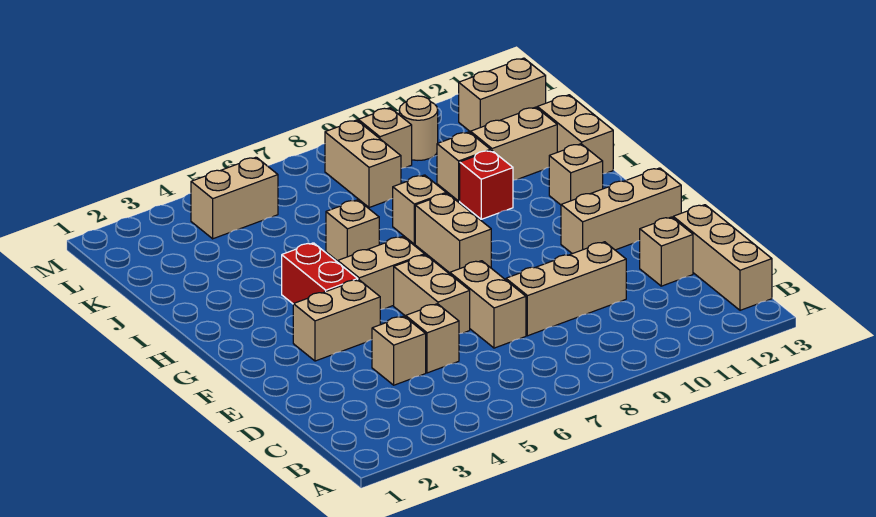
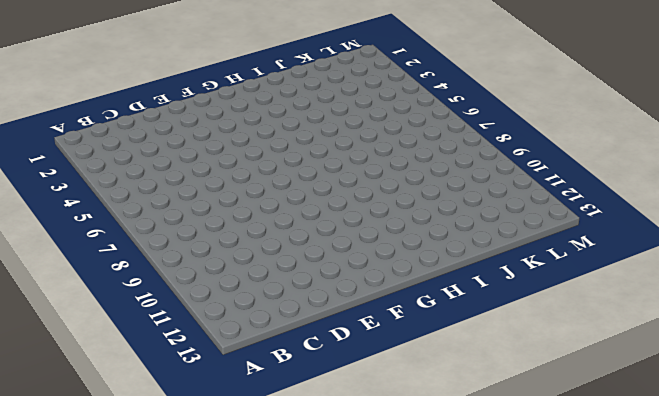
none -> tan brick B13:D13 level 1
none -> tan brick D4 level 1
none -> tan brick D5 level 1

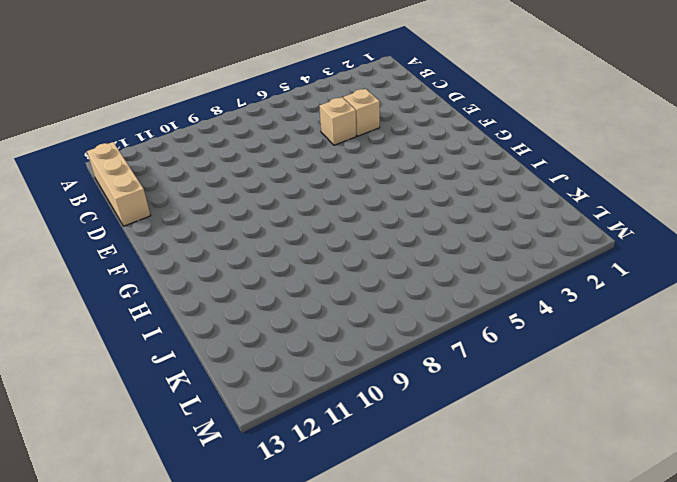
none -> tan brick D7:E7 level 1
none -> tan brick D8:D10 level 1
none -> tan brick D12 level 1

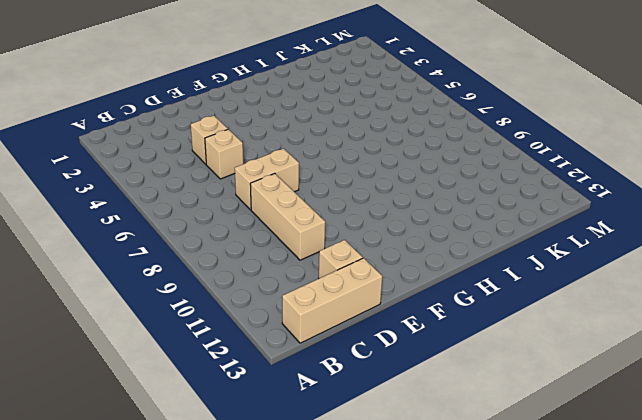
none -> tan brick E6:F6 level 1
none -> tan brick F3:F4 level 1
none -> tan brick F11:F13 level 1

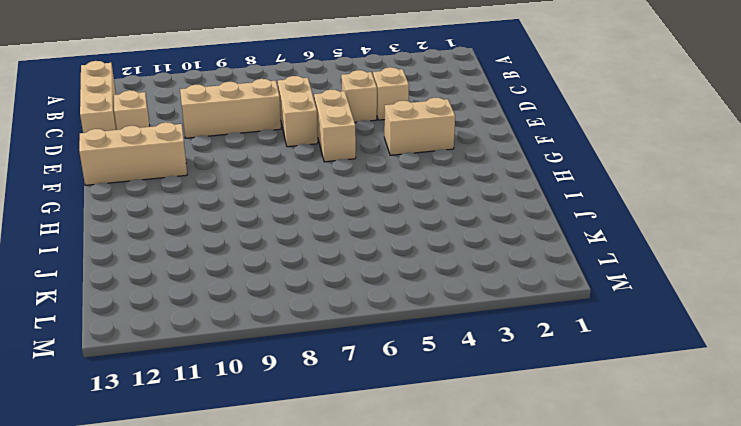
none -> red brick G4:H4 level 1
none -> tan brick G5:G6 level 1
none -> tan brick G8:H8 level 1

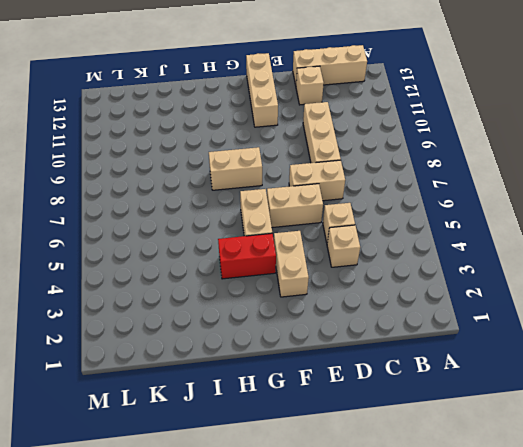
none -> tan brick H12 level 1
none -> tan brick I6 level 1
none -> tan brick I8 level 1

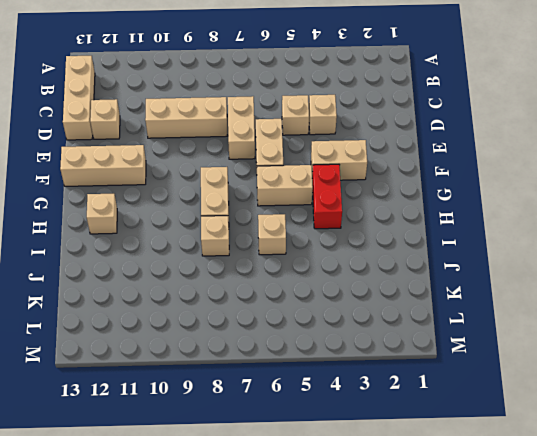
none -> red brick I10 level 1
none -> tan brick I13:J13 level 1
none -> tan brick J10 level 1

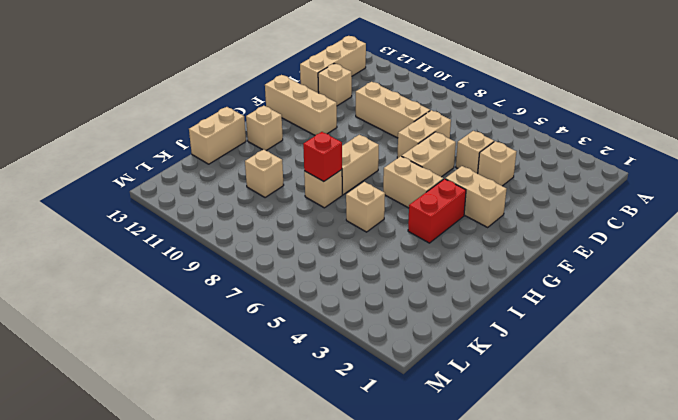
red brick I8 level 2 -> red brick I10 level 1
none -> tan brick J11:J12 level 1
none -> tan brick K8:L8 level 1
none -> tan brick L4:L5 level 1

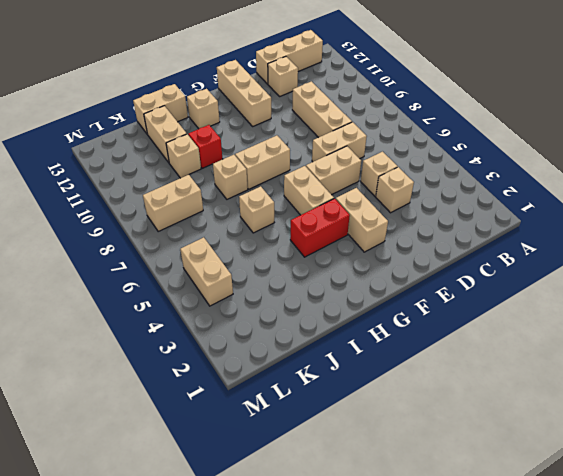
none -> tan brick L9 level 1
none -> tan round brick L10 level 1
none -> tan brick L12:L13 level 1

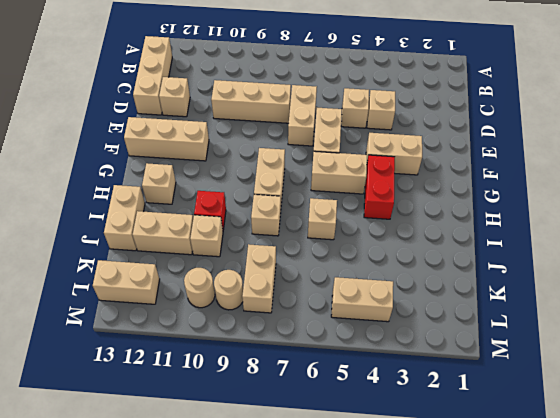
tan round brick L9 level 1 -> tan brick L9 level 1

